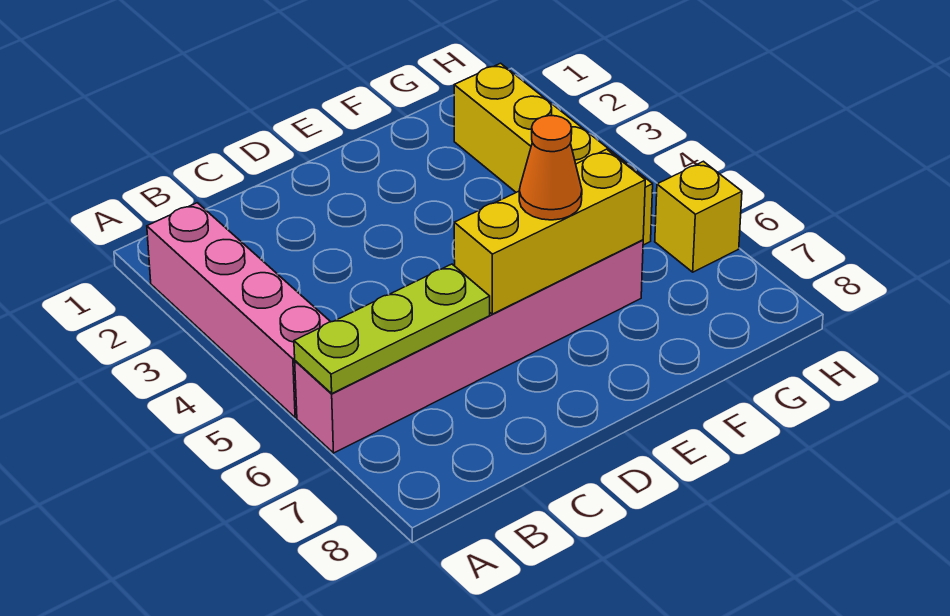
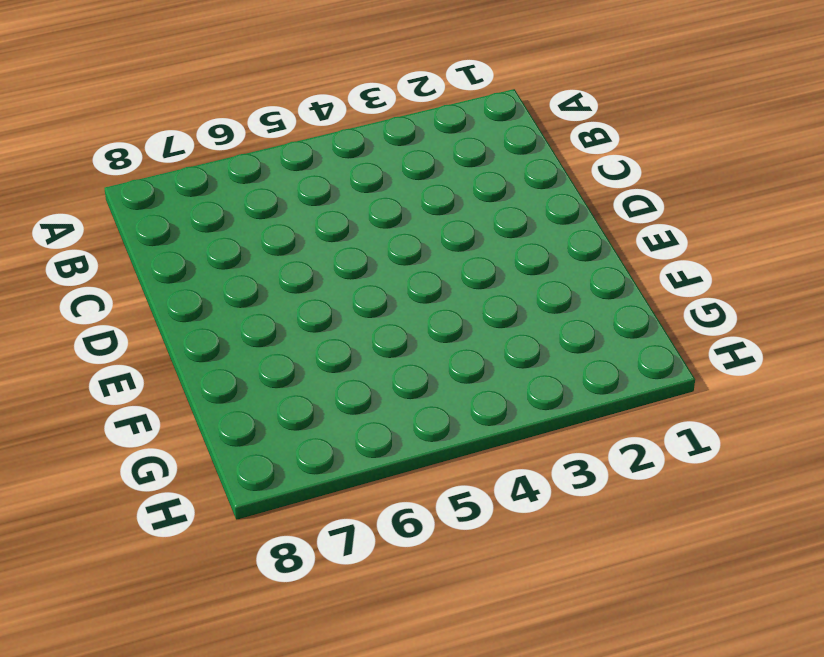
none -> pink brick A2:A5 level 1
none -> pink brick A6:F6 level 1

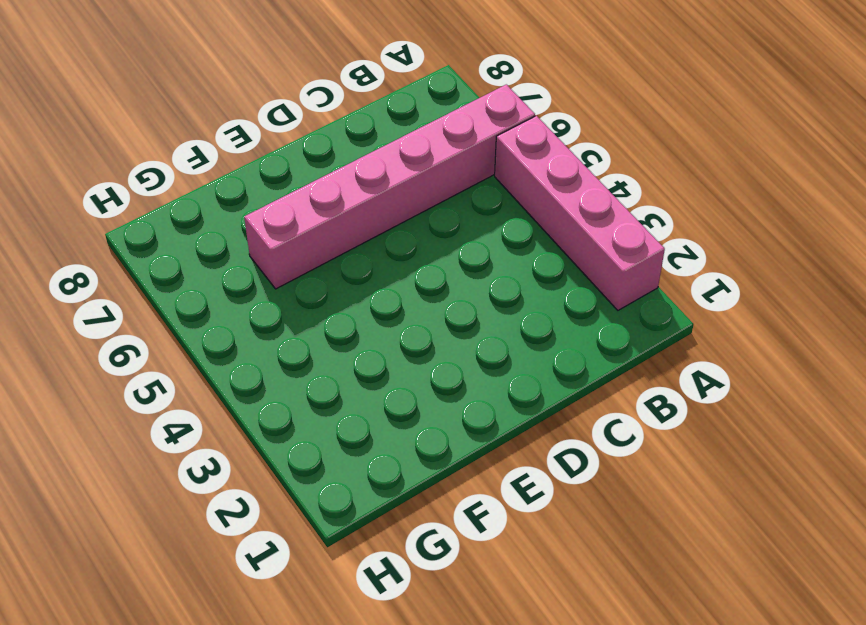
none -> yellow brick G2:G5 level 1
none -> yellow brick H6 level 1

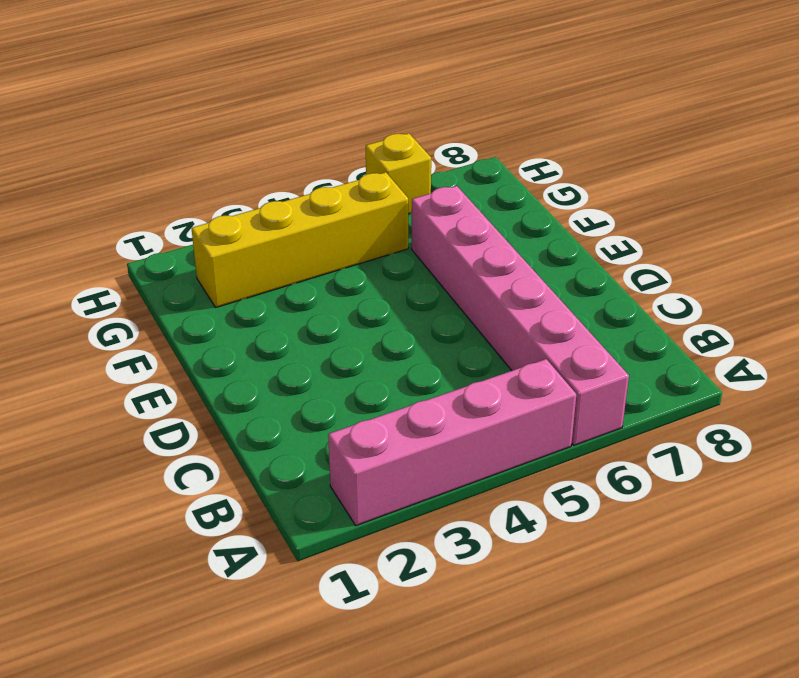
none -> lime plate A6:C6 level 2
none -> yellow brick D6:F6 level 2

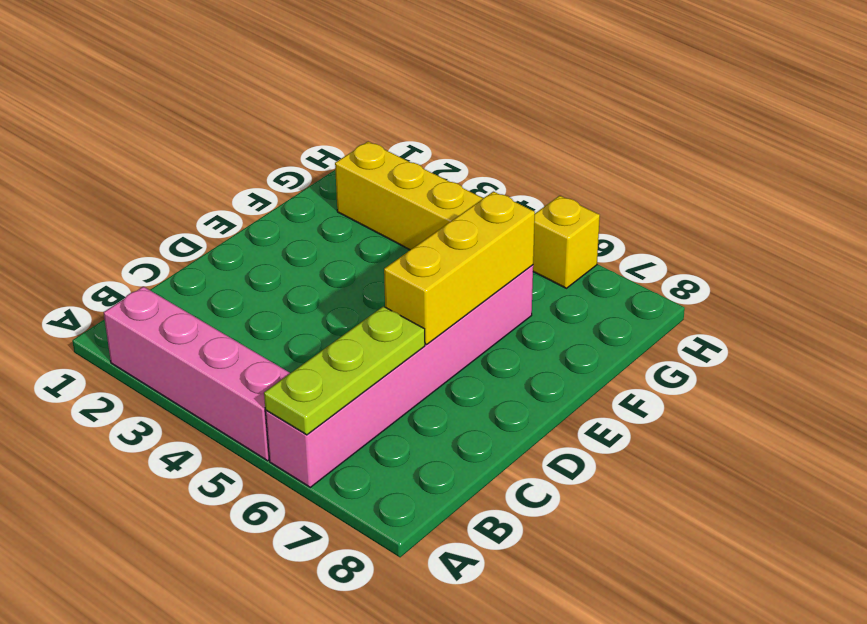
none -> orange cone E6 level 3

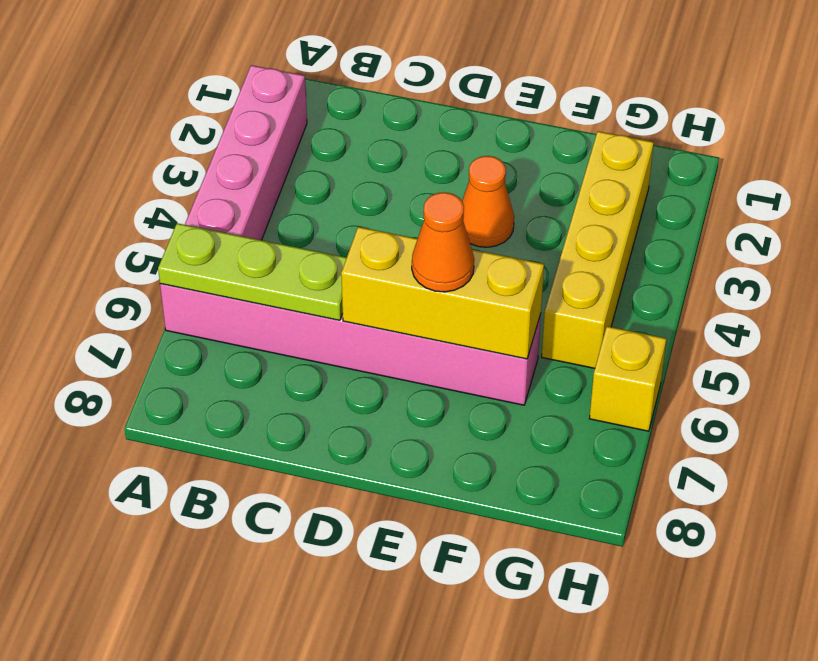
orange cone E3 level 1 -> none

